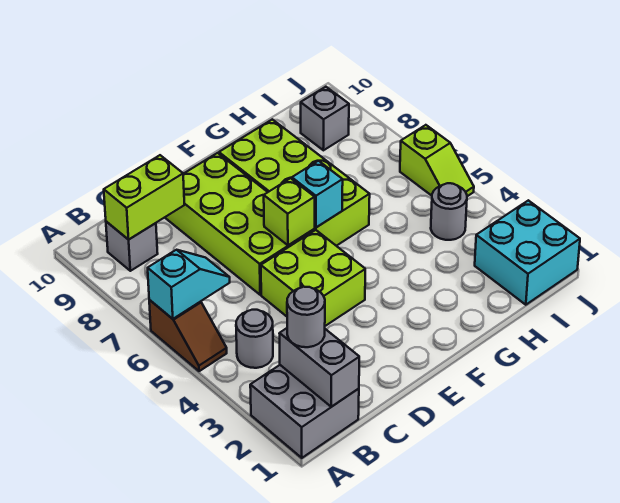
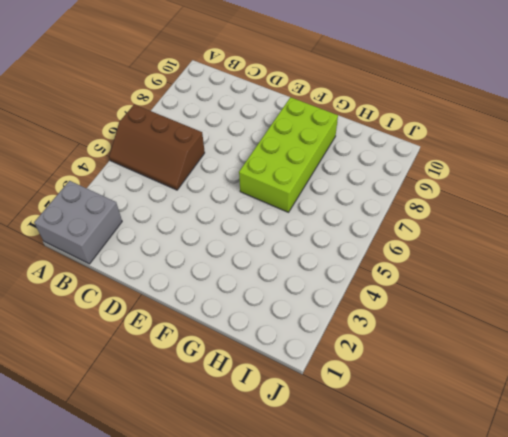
brown slope A5:C6 level 1 top 6 -> brown slope A5:A6 level 1 top 6
none -> grey round brick B4 level 1
none -> grey brick B9 level 1
none -> lime brick D4:E5 level 1

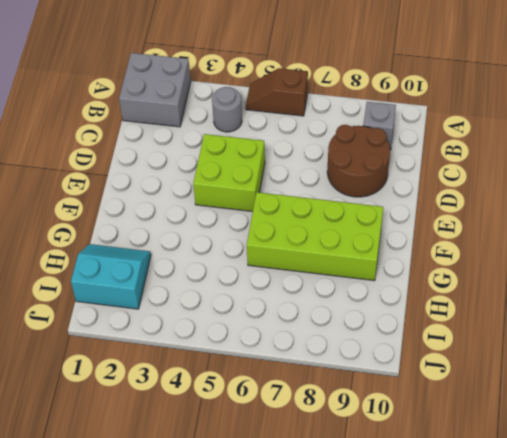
brown round brick C8:D9 level 1 -> lime brick D6:E9 level 1
cyan slope H1:I2 level 1 top I -> cyan brick I1:J2 level 1
none -> grey round brick I4 level 1
none -> grey brick I9 level 1
none -> lime slope J5:J6 level 1 top 6

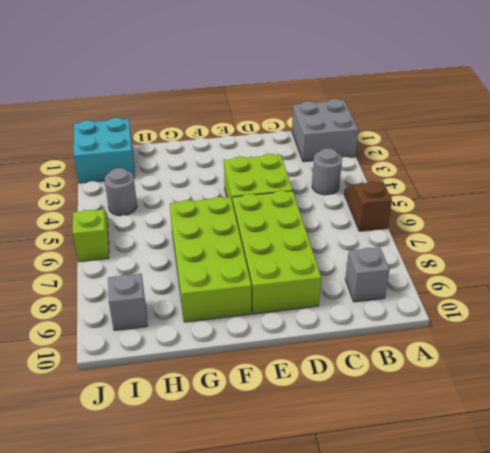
none -> cyan slope A6:B6 level 2 top A
none -> grey brick B1:B2 level 2
none -> lime brick B9:C9 level 2

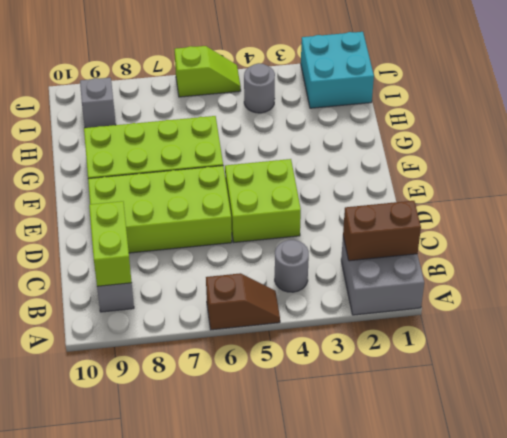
brown brick B1:B2 level 2 -> grey brick B1:B2 level 2
none -> cyan slope A6:B6 level 2 top A
none -> lime brick E6 level 2
none -> cyan brick F6 level 2

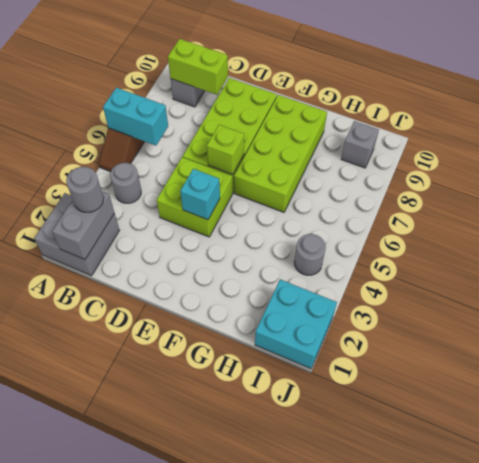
cyan brick A6:B6 level 2 -> cyan slope A6:B6 level 2 top A
cyan brick E4 level 2 -> cyan brick F6 level 2
none -> lime slope J5:J6 level 1 top 6

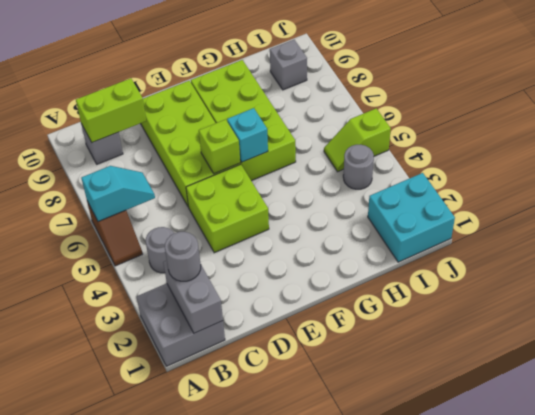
lime slope I5:J5 level 1 top J -> lime slope J5:J6 level 1 top 6

